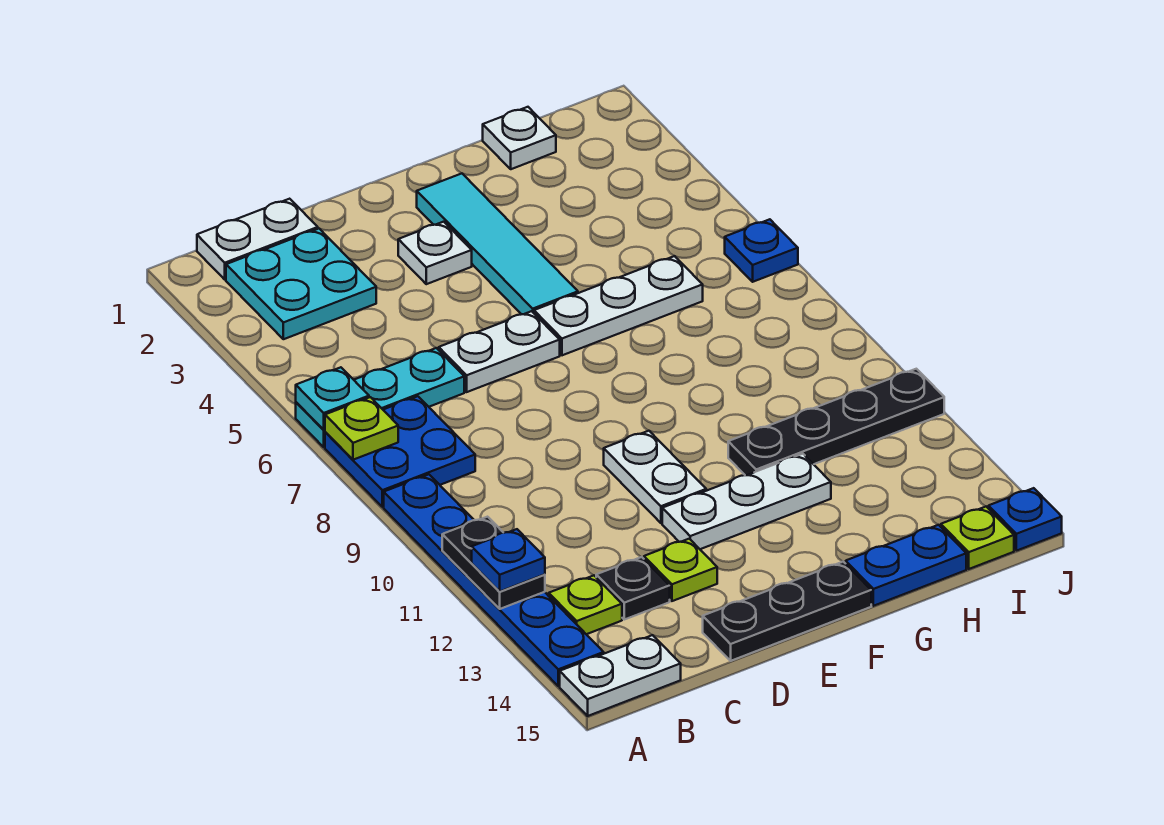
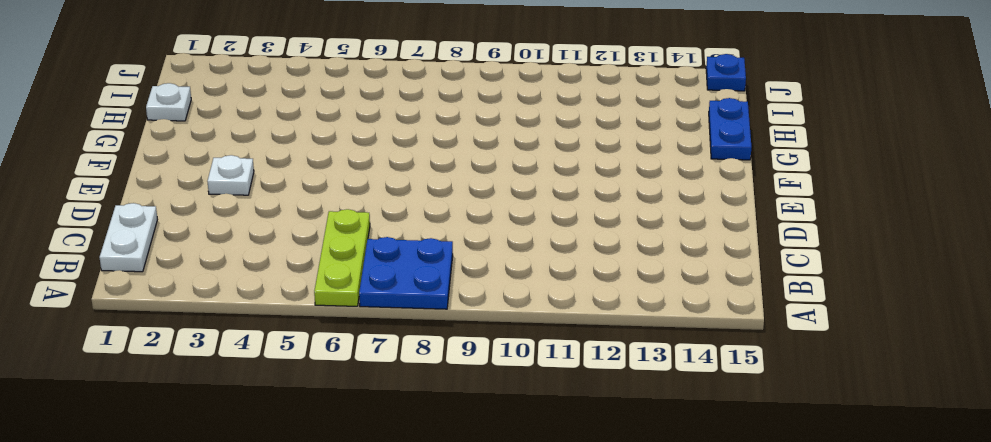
lime plate A6:C6 level 1 -> cyan plate A6:C6 level 1
none -> blue plate A9:A14 level 1
none -> white plate A15:B15 level 1
none -> cyan plate B2:C3 level 1

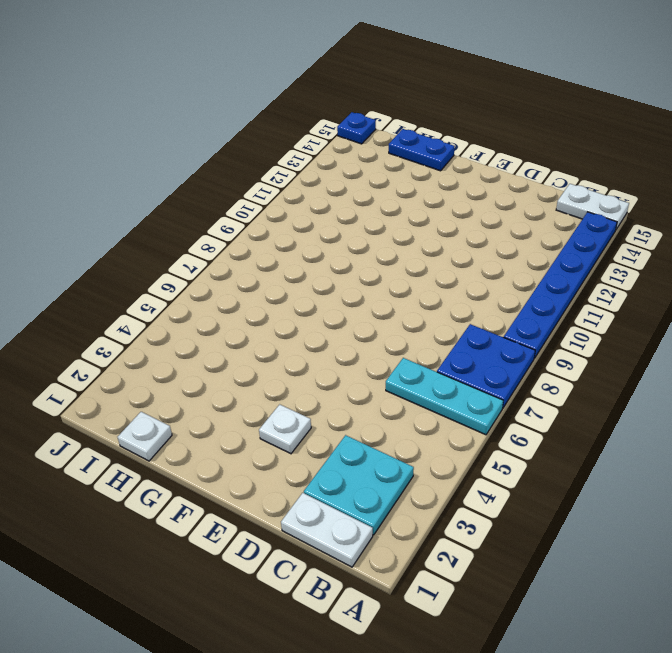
none -> lime plate B13 level 1
none -> black plate C13 level 1
none -> white plate D6:E6 level 1

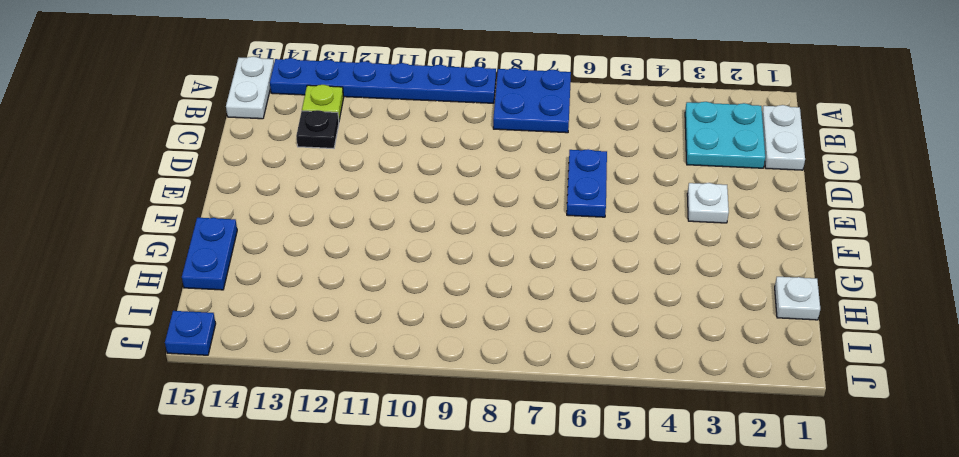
blue plate D6:E6 level 1 -> white plate D6:E6 level 1
none -> cyan plate A6:C6 level 1
none -> lime plate D13 level 1
none -> black plate D15:F15 level 1

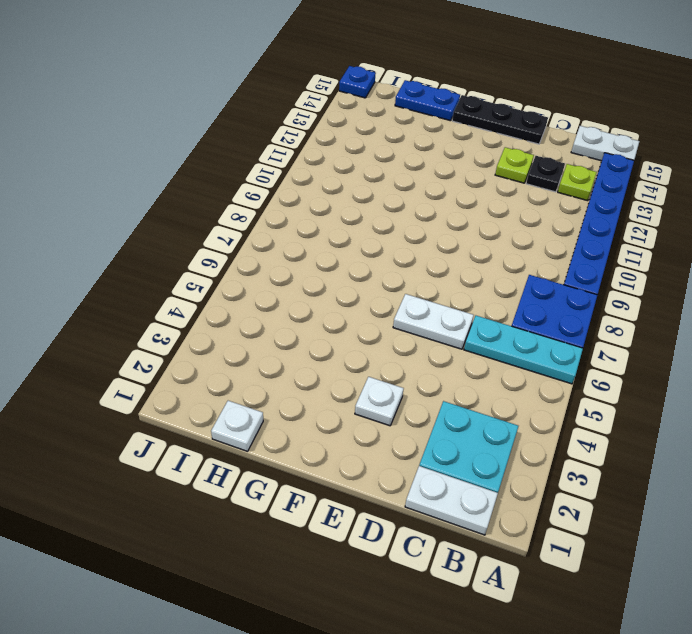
none -> white plate E10:E11 level 1
none -> white plate E12:G12 level 1
none -> cyan tile F2:F5 level 1

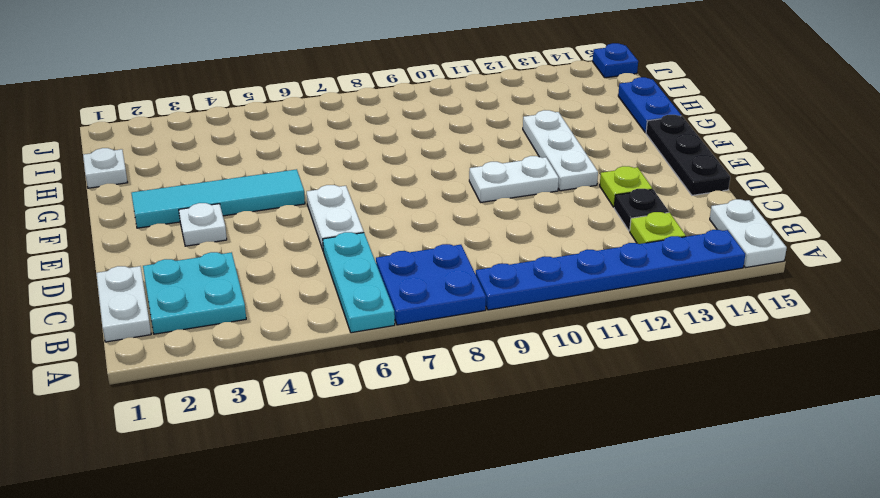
none -> white plate F6:H6 level 1
none -> black plate G11:J11 level 1
none -> lime plate I15 level 1

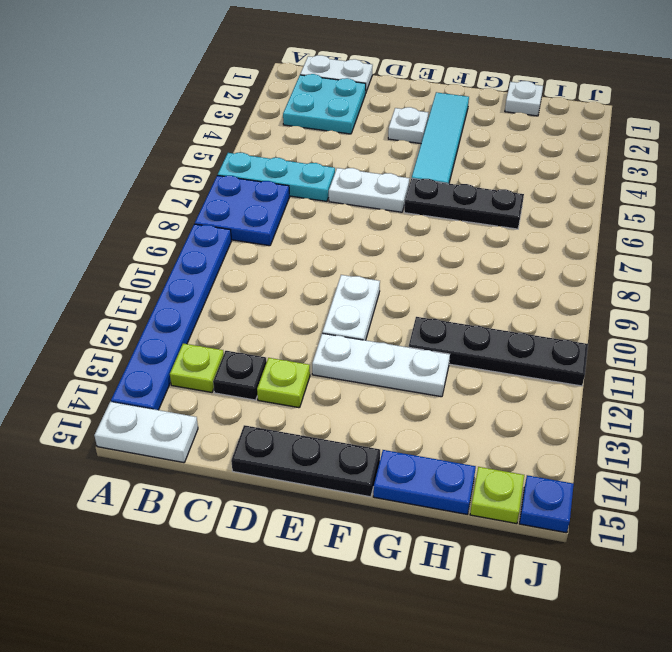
black plate F6:H6 level 1 -> white plate F6:H6 level 1
none -> blue plate J6 level 1
none -> cyan plate A6 level 2
none -> lime plate A7 level 2

